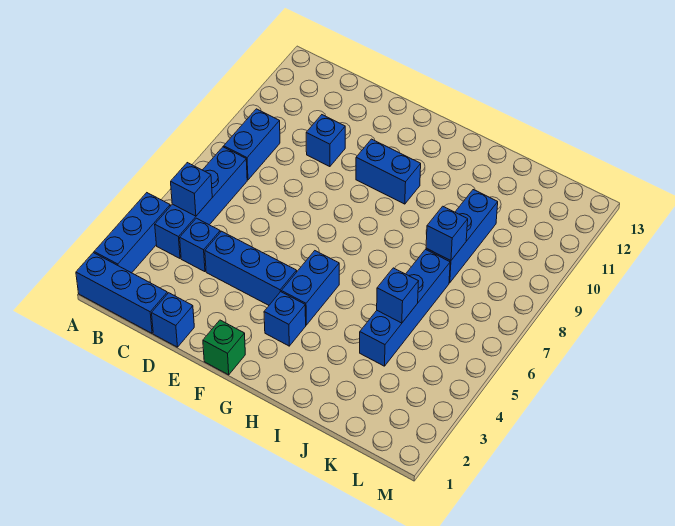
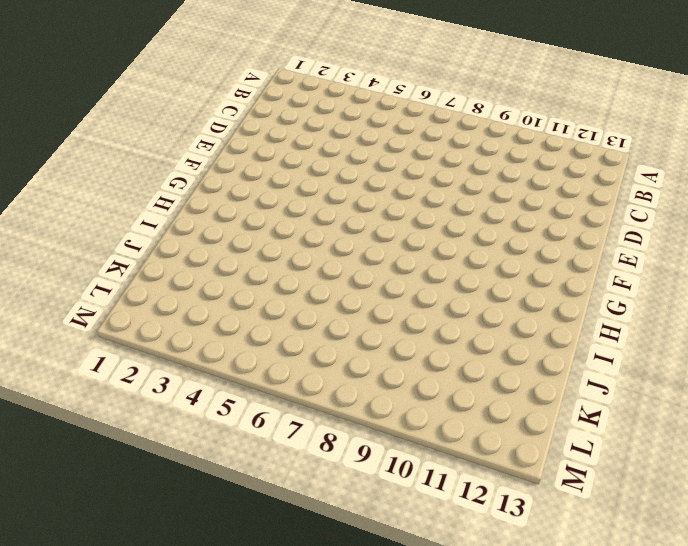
none -> blue brick A1:C1 level 1
none -> blue brick A2:A4 level 1
none -> blue brick B4:B7 level 1

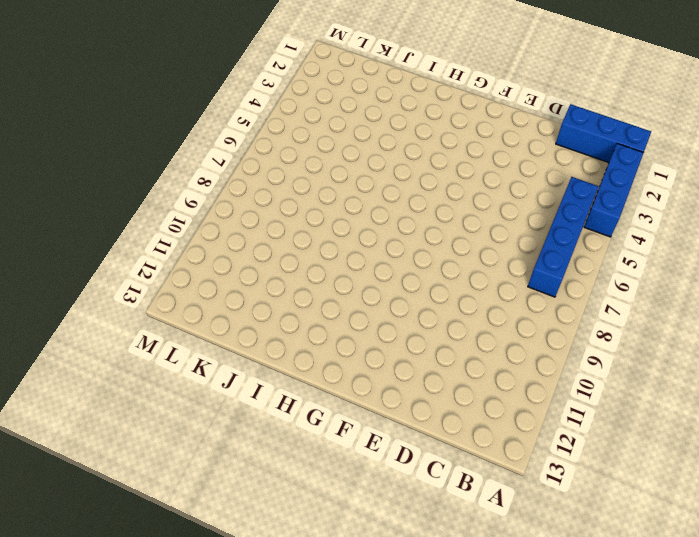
none -> blue brick B8:B9 level 1
none -> blue brick C4 level 1
none -> blue brick D1 level 1

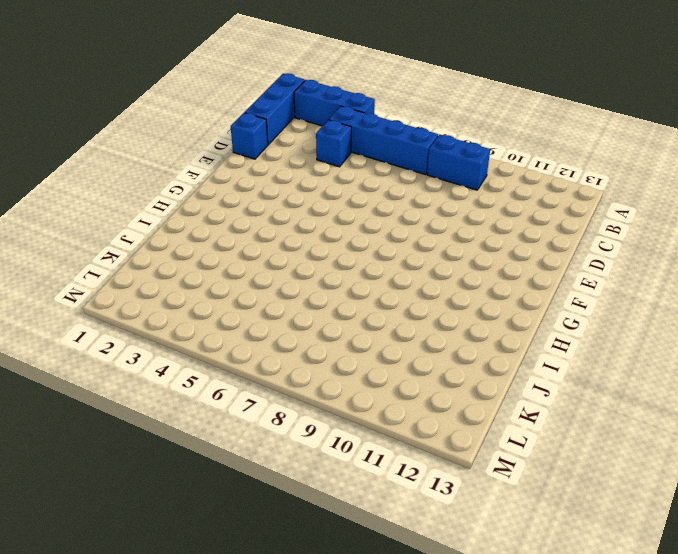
none -> blue brick D4:F4 level 1
none -> blue brick D10 level 1
none -> green brick F1 level 1

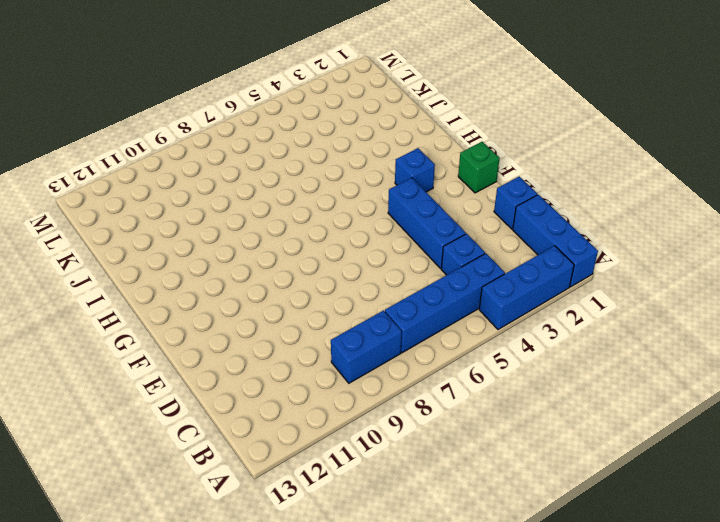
none -> blue brick D10 level 1
none -> blue brick F10:G10 level 1
none -> blue brick G4:G5 level 1

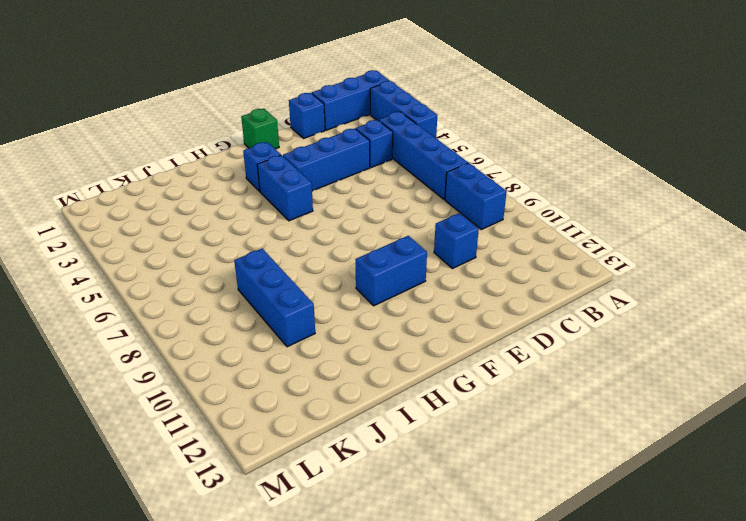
none -> blue brick J4:J7 level 1
none -> blue brick B5 level 2
none -> blue brick J5 level 2

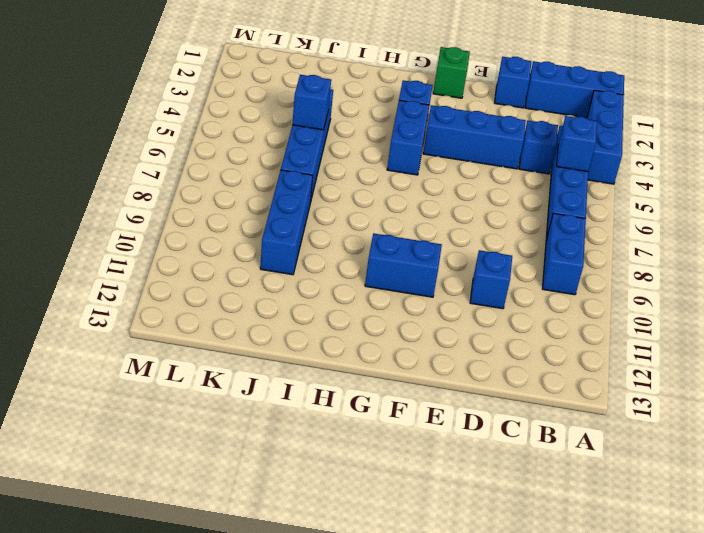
none -> blue brick J8 level 2

